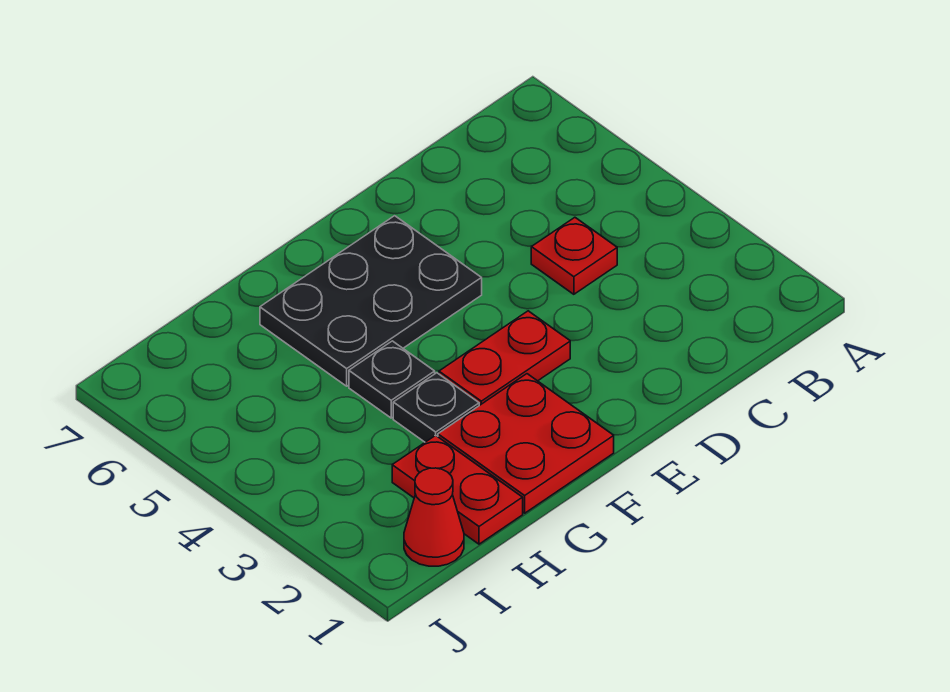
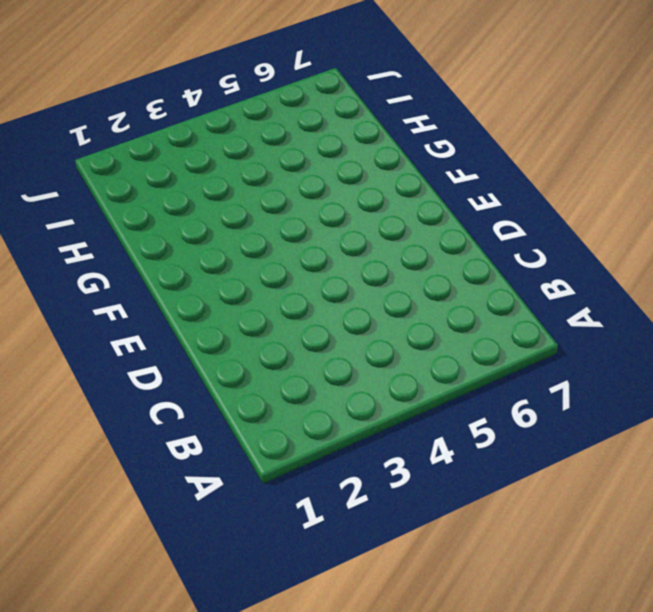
none -> red plate C4 level 1
none -> red plate E3:F3 level 1

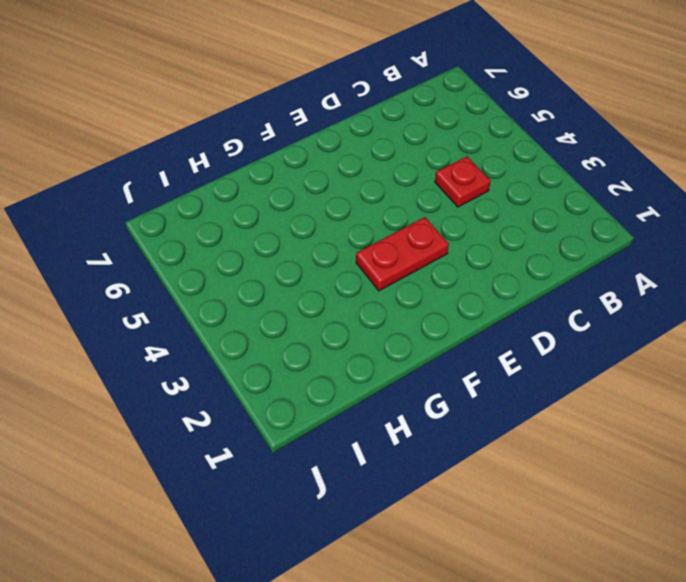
none -> black plate E5:G6 level 1
none -> red plate F1:G2 level 1

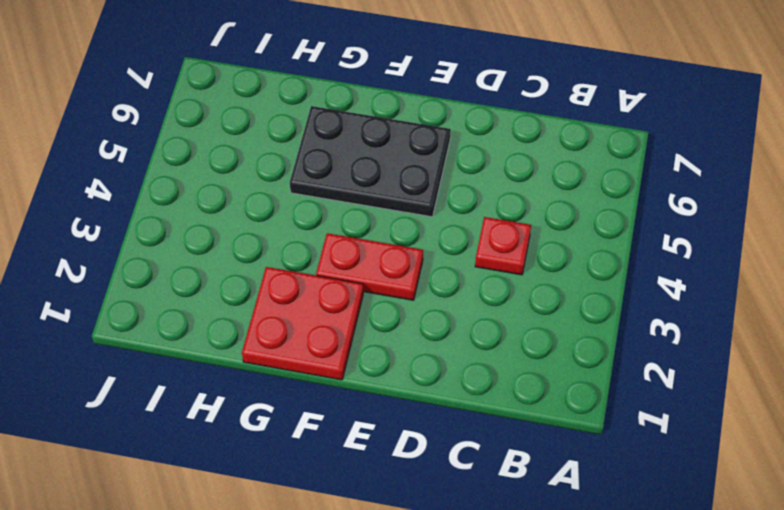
none -> black plate G3 level 1
none -> black plate G4 level 1

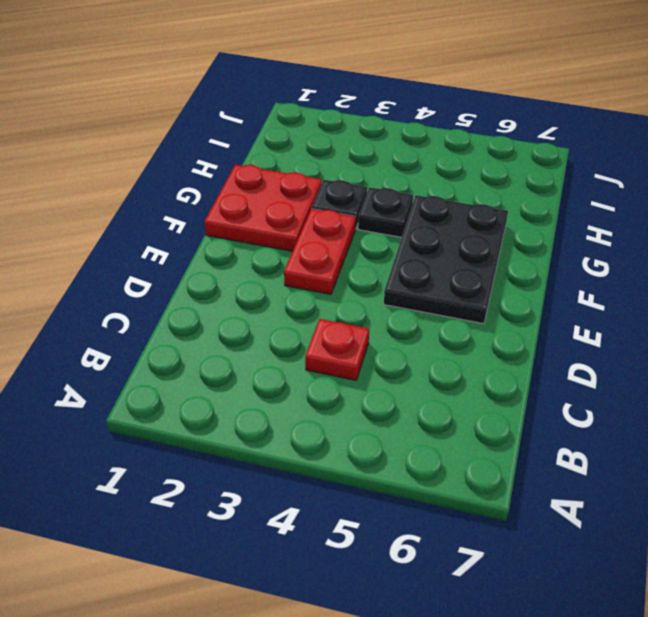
none -> red plate H1:H2 level 1
none -> red cone I1 level 1

